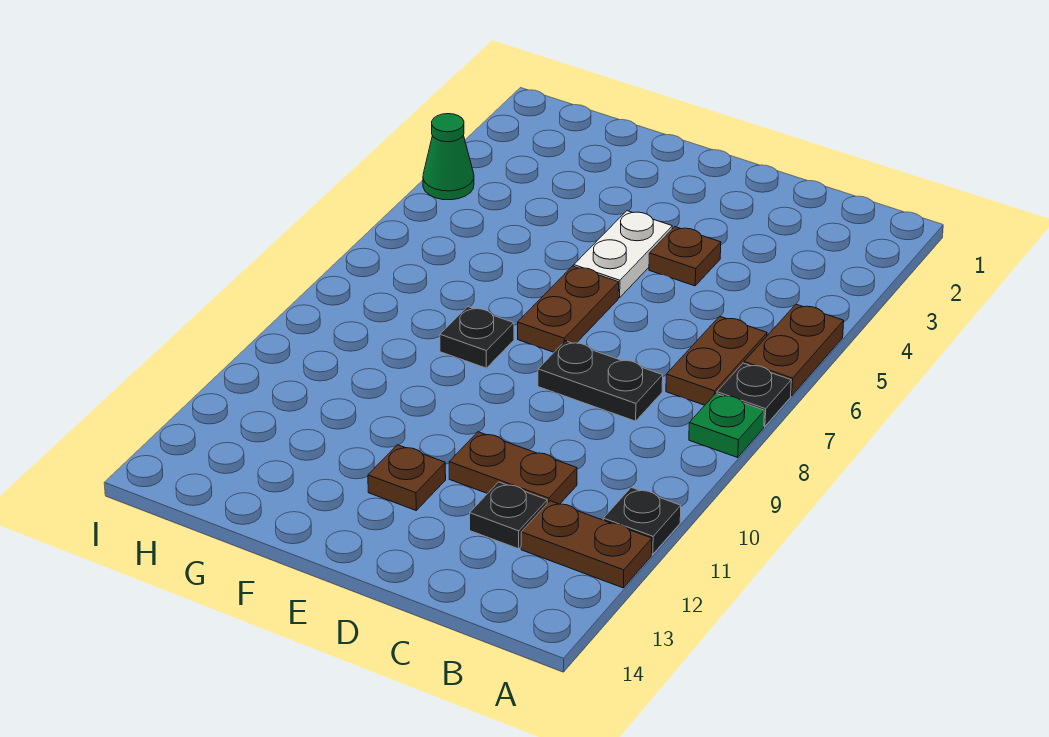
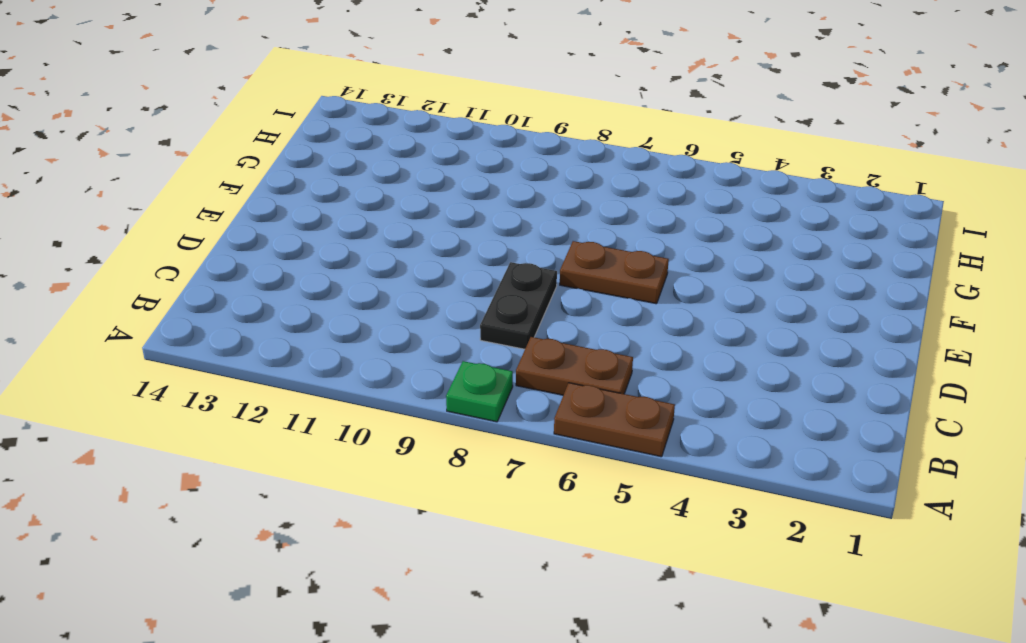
none -> black plate A7 level 1
none -> black plate A11 level 1
none -> brown plate A12:B12 level 1

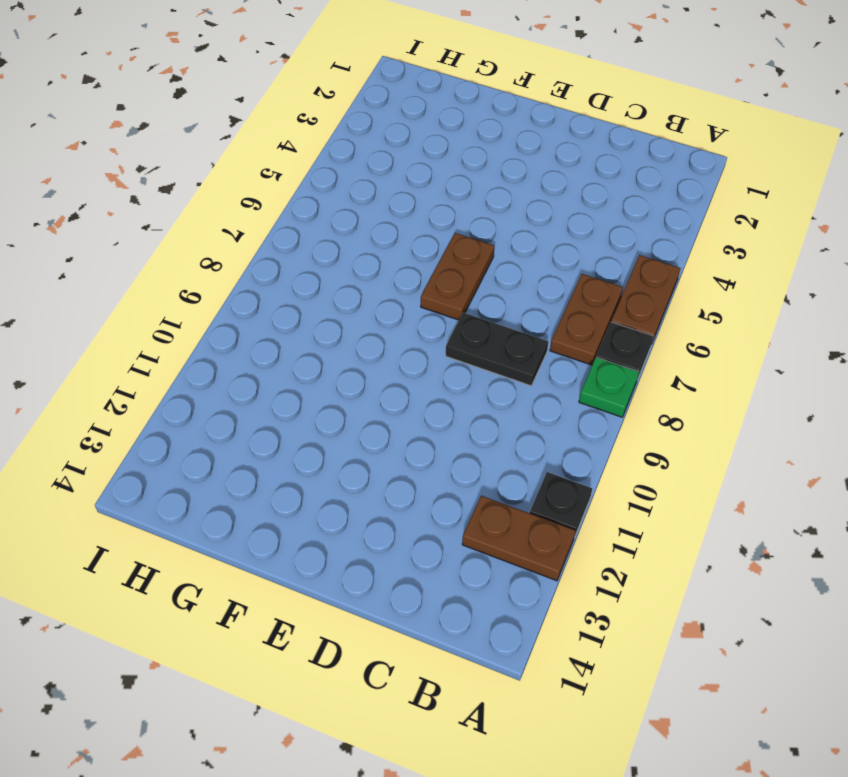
none -> brown plate C11:D11 level 1
none -> black plate C12 level 1
none -> brown plate D4 level 1

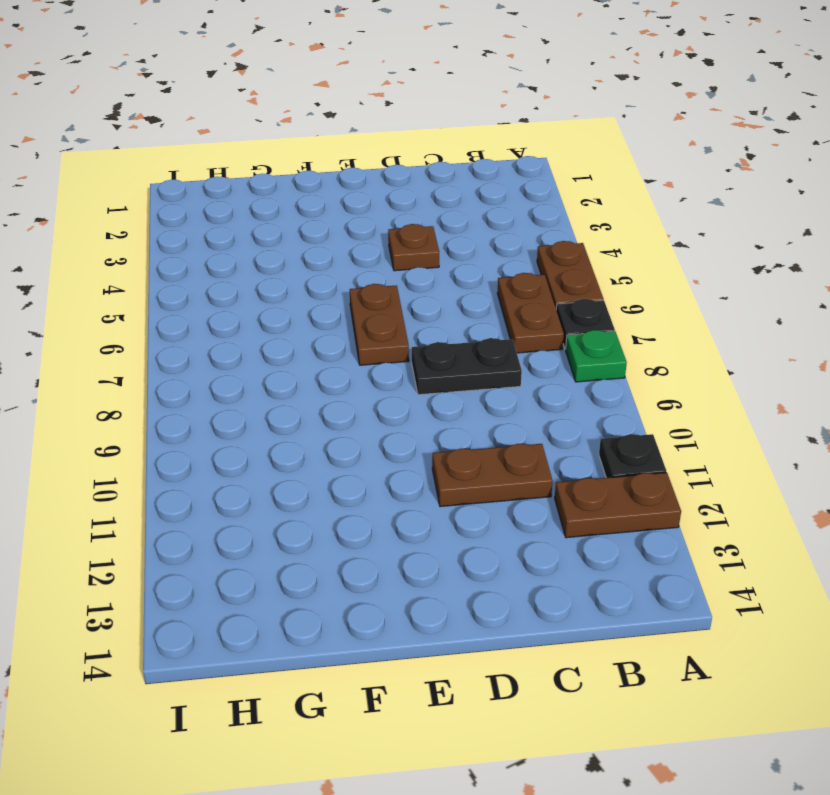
none -> black plate C12 level 1
none -> white plate E4:E5 level 1
none -> brown plate E12 level 1

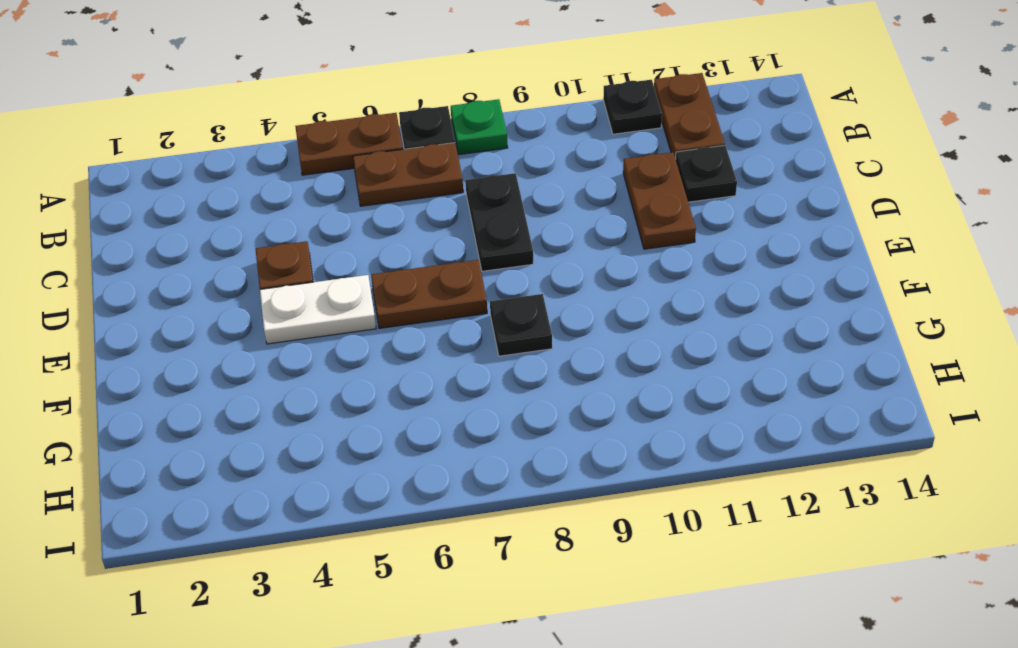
none -> brown plate E12 level 1
none -> green cone I4 level 1

